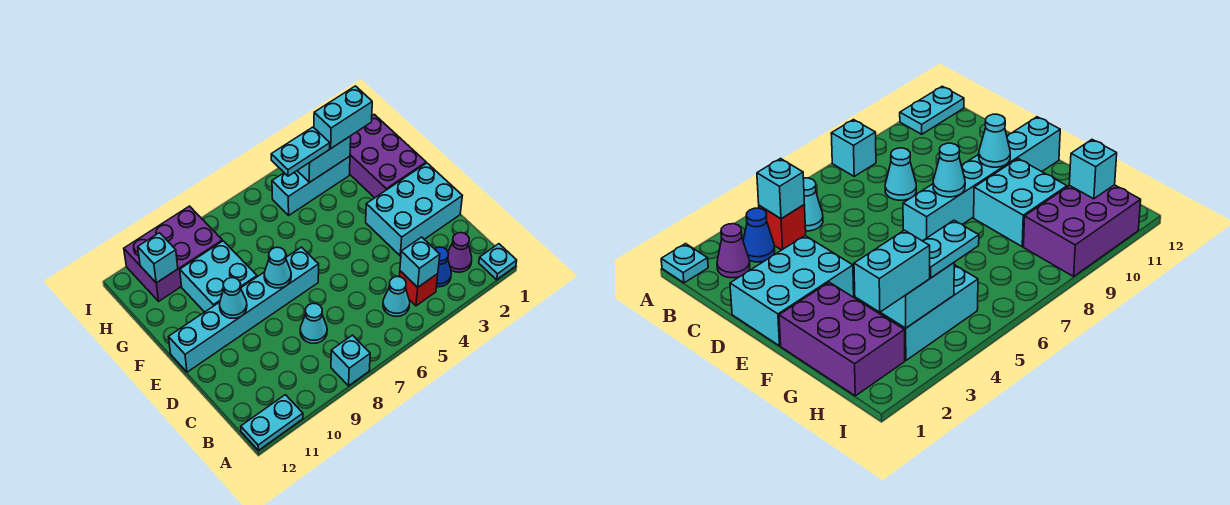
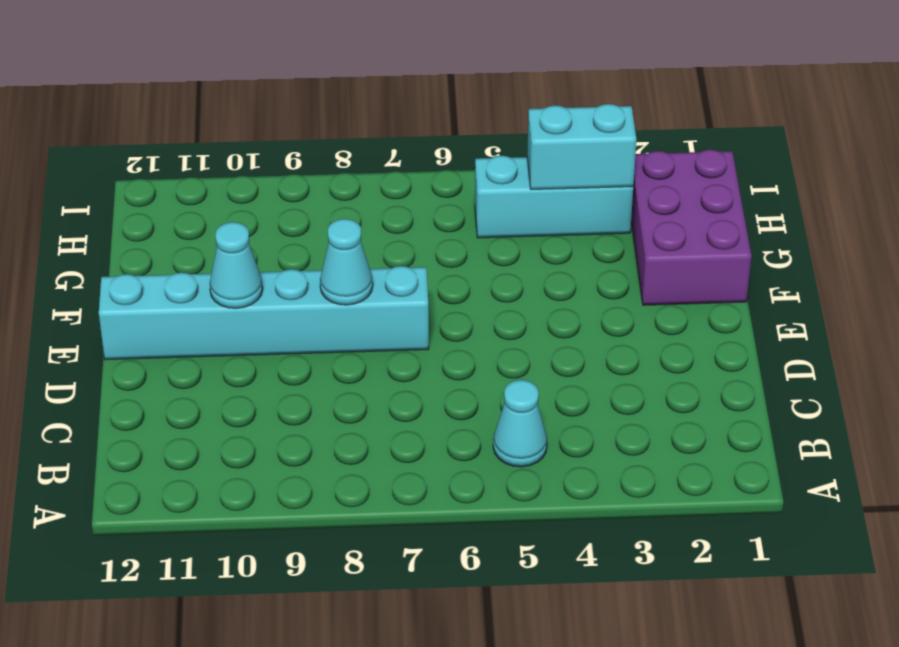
none -> cyan plate A1 level 1
none -> cyan brick A8 level 1
none -> cyan plate A11:A12 level 1

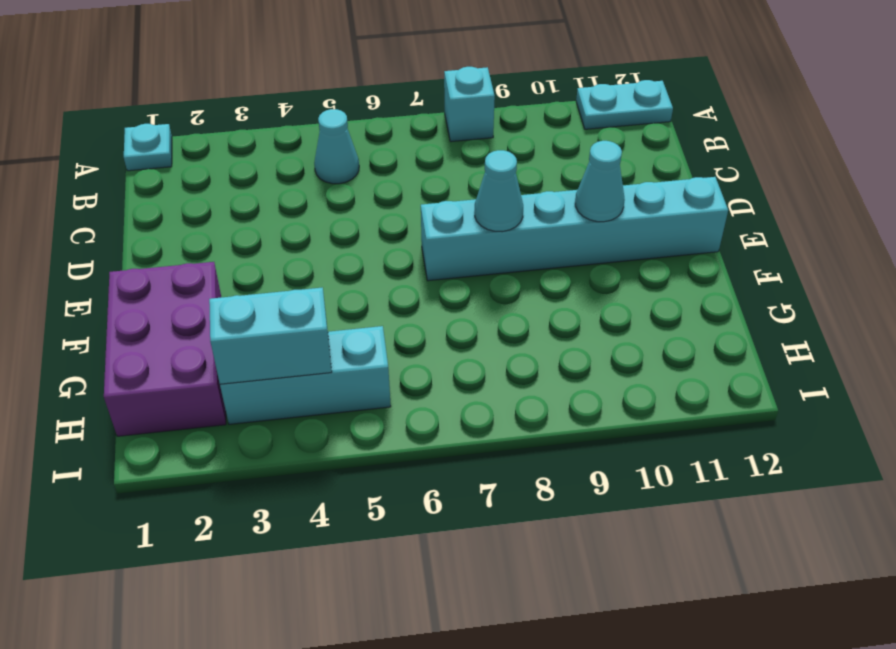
none -> purple cone B2 level 1
none -> blue cone B3 level 1
none -> red brick B4 level 1

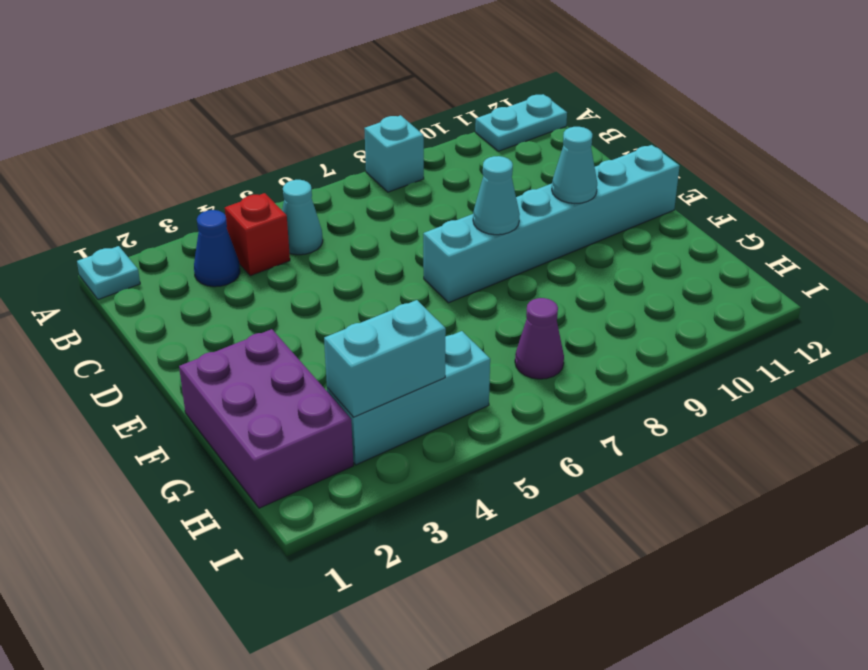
purple cone H7 level 1 -> purple cone B2 level 1
none -> cyan cone C8 level 1
none -> cyan brick D1:E3 level 1
none -> cyan brick F9:G10 level 1

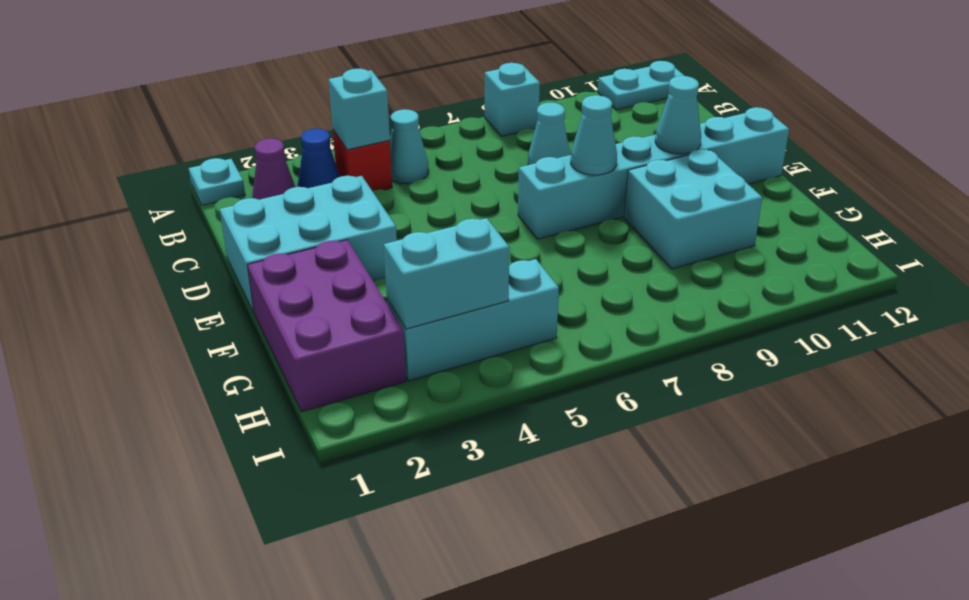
none -> purple brick H9:I11 level 1
none -> cyan brick H11 level 2
none -> cyan brick H2:H3 level 3

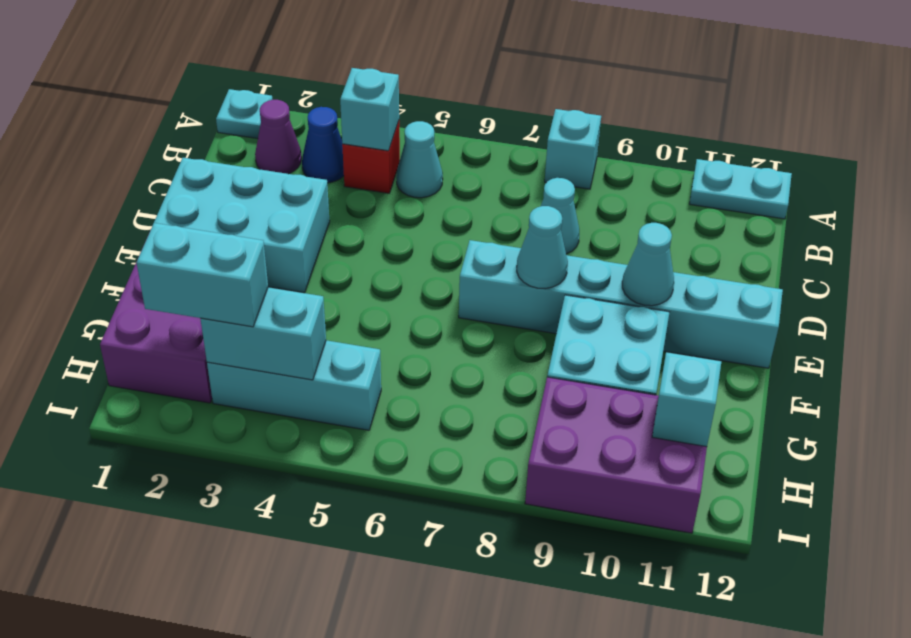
none -> cyan plate H4:H5 level 3

